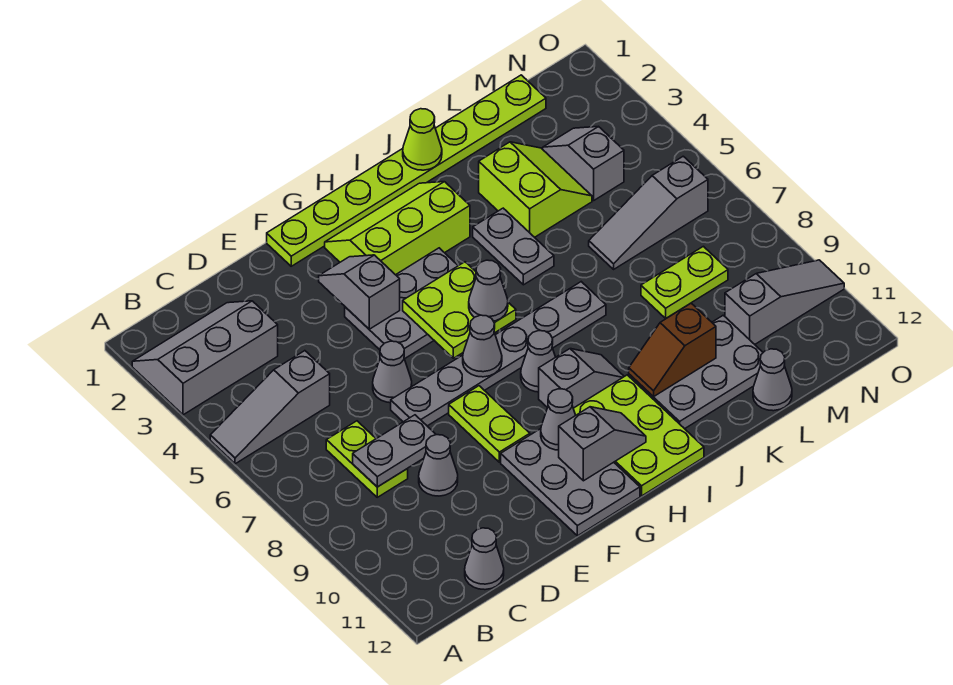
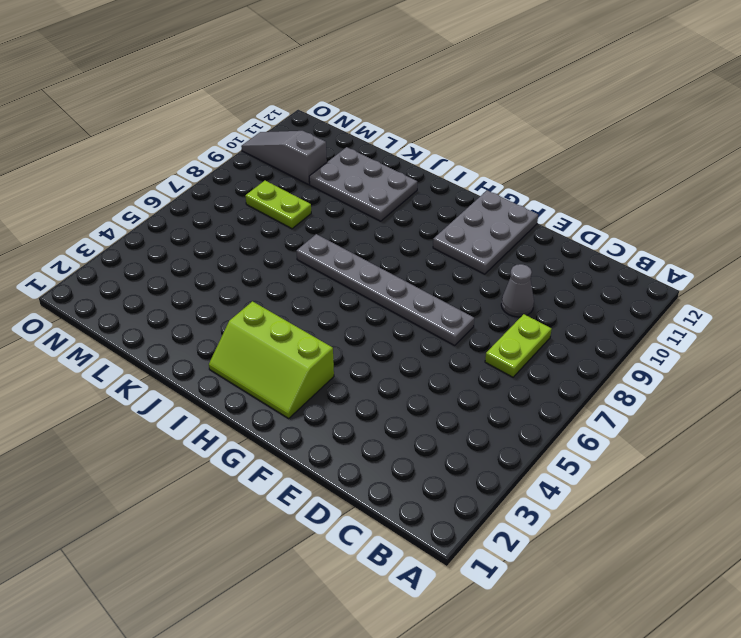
none -> grey slope A2:C3 level 1 top 3
none -> grey slope A5:C5 level 1 top C
none -> grey cone C12 level 1
none -> grey cone E6 level 1

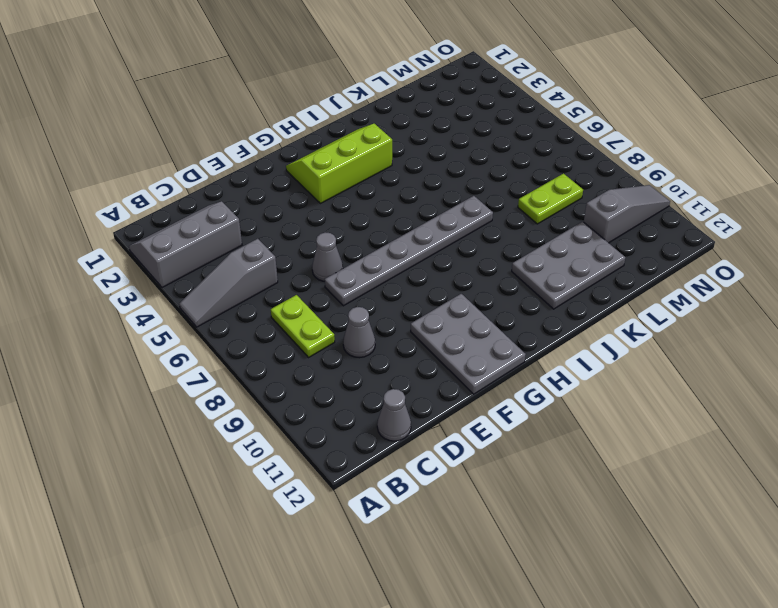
none -> lime plate F1:M1 level 1
none -> grey plate F4:H5 level 1
none -> lime plate F8:F9 level 1
none -> grey cone H8 level 1

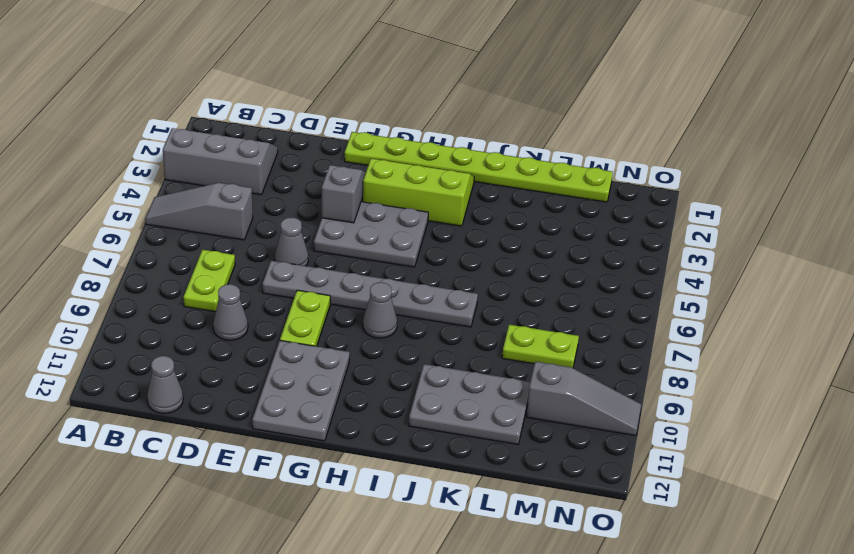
none -> grey slope H9:I9 level 1 top H
none -> lime plate H10:I12 level 1
none -> grey plate J4:J5 level 1
none -> lime slope K3:L4 level 1 top K

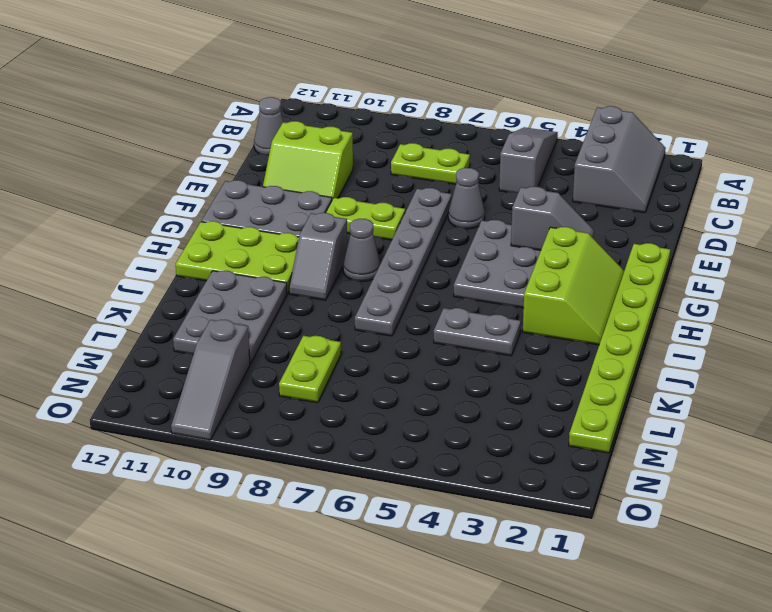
lime slope D10:E11 level 1 top D -> lime slope K3:L4 level 1 top K
none -> grey cone D9 level 1
none -> grey slope L6:N6 level 1 top N
none -> grey cone L12 level 1
none -> grey slope M3:M4 level 1 top 4

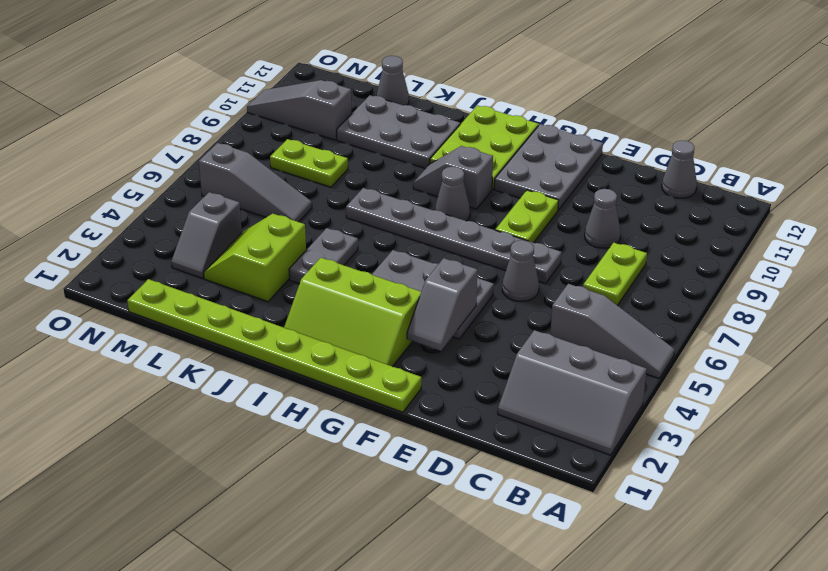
none -> grey plate C8:D8 level 2
none -> lime plate G5:H6 level 2
none -> grey cone G7 level 2
none -> grey cone G10 level 2

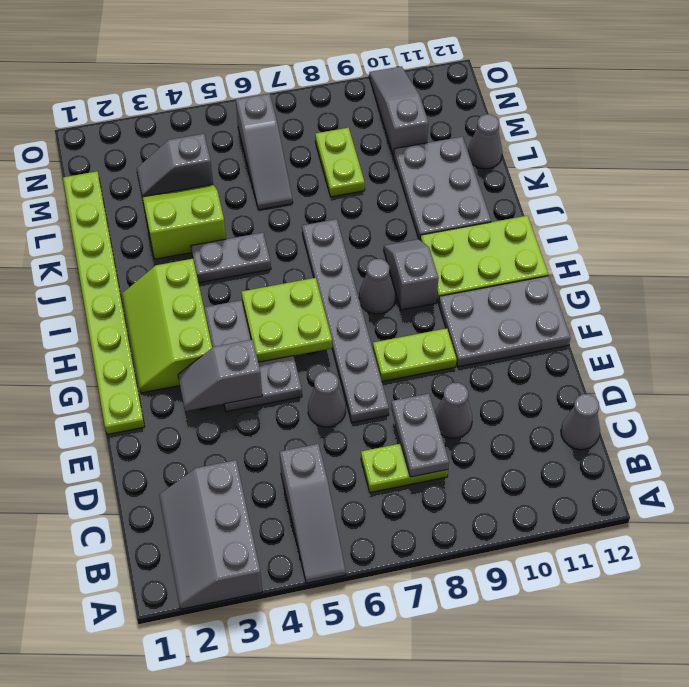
none -> grey cone G7 level 2
none -> grey cone G10 level 2
none -> grey slope G11:H11 level 2 top G
none -> lime cone J1 level 2

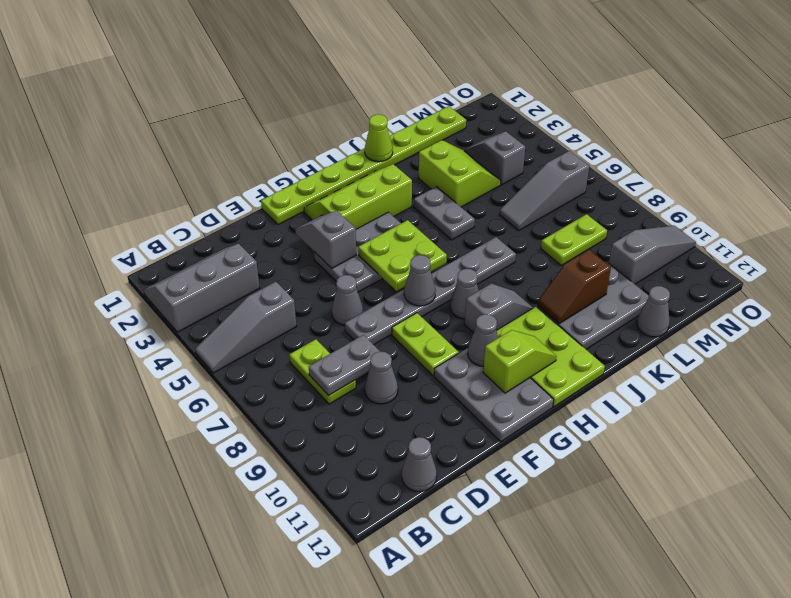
lime slope G11:H11 level 2 top G -> grey slope G11:H11 level 2 top G
none -> grey cone H6 level 3

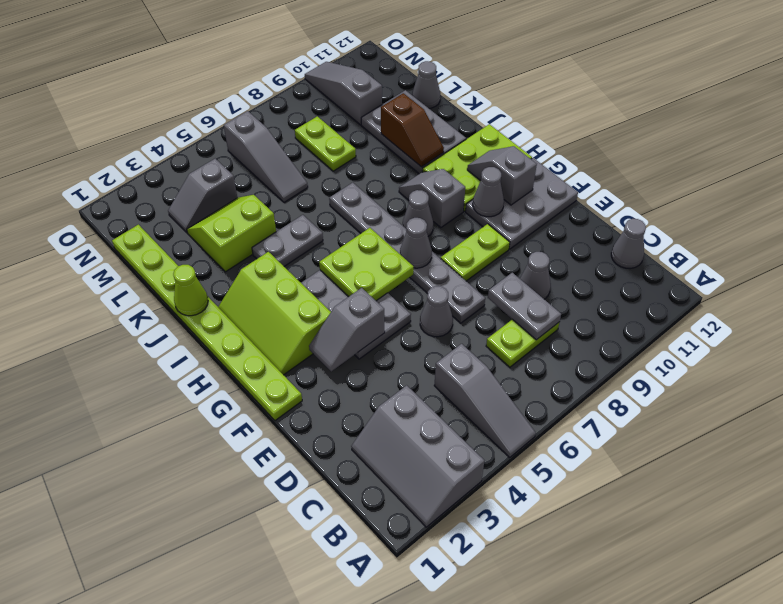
none -> grey cone H6 level 3

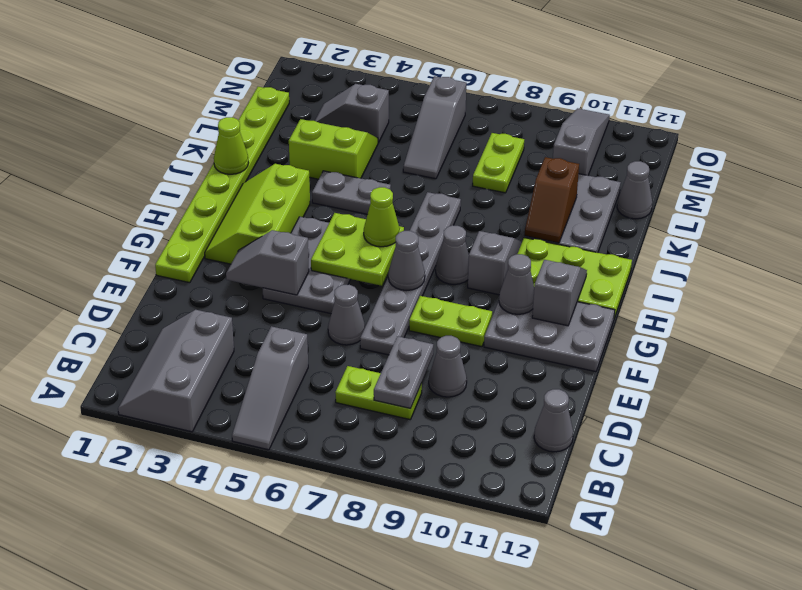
lime cone H6 level 3 -> grey cone H6 level 3

